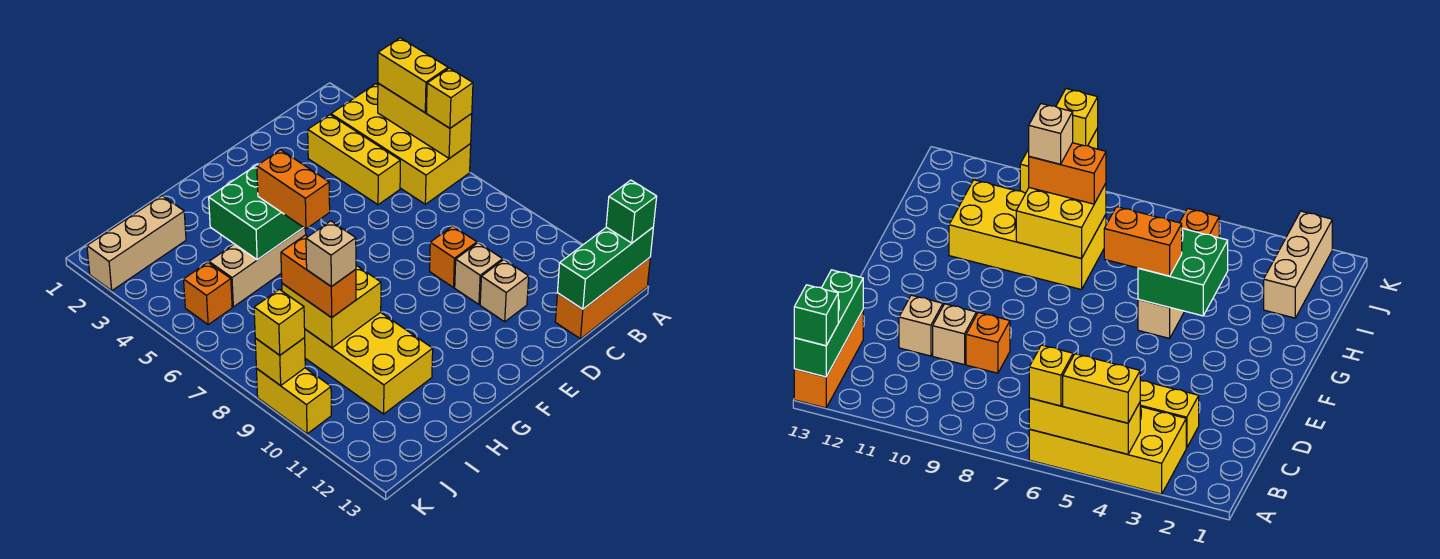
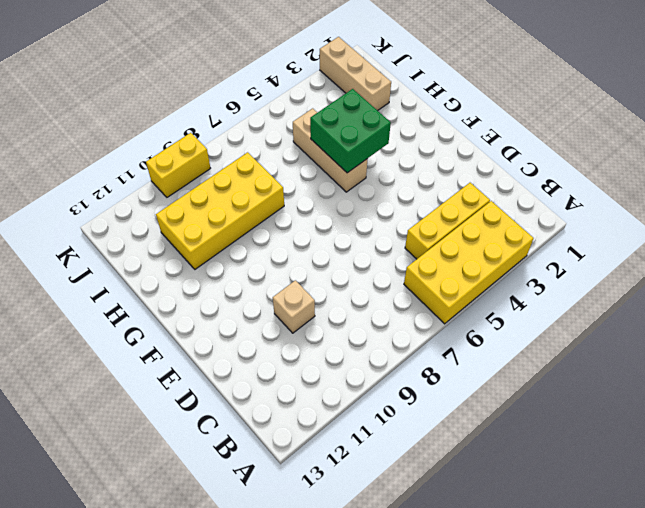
none -> orange brick A13:C13 level 1
none -> orange brick D9 level 1
none -> tan brick D11 level 1

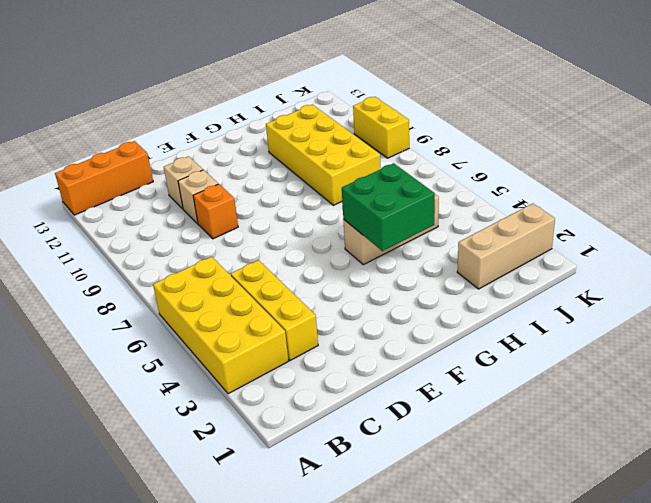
none -> orange brick J5 level 1
none -> yellow brick A4:A6 level 2
none -> green brick A13:C13 level 2

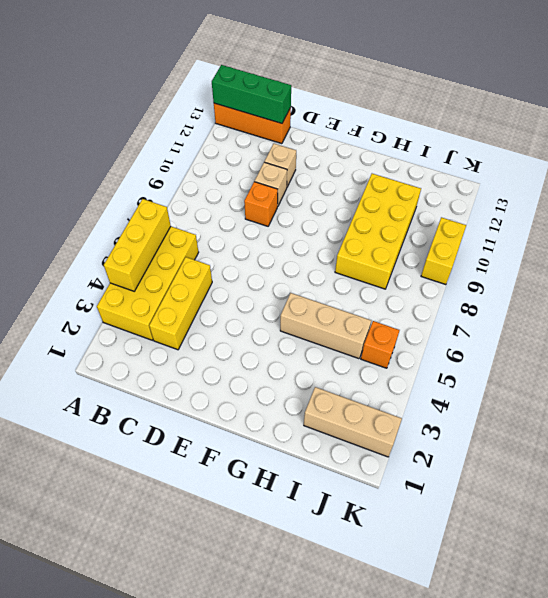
none -> green brick G4:H5 level 2
none -> yellow brick H8:I9 level 2
none -> yellow brick K9 level 2

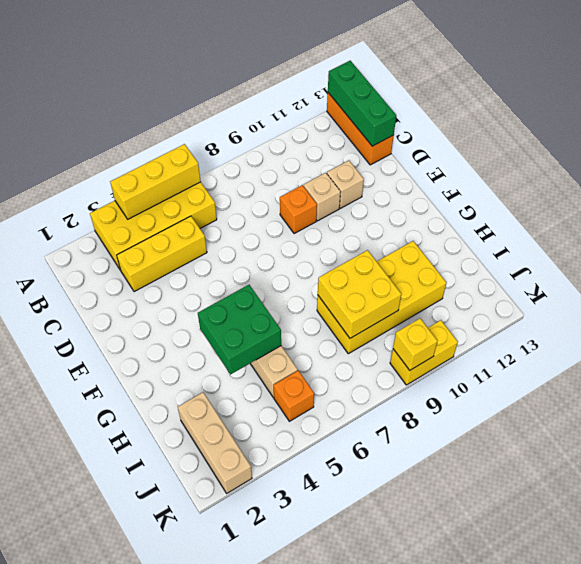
none -> yellow brick A4:A5 level 3
none -> yellow brick A6 level 3
none -> green brick A13 level 3

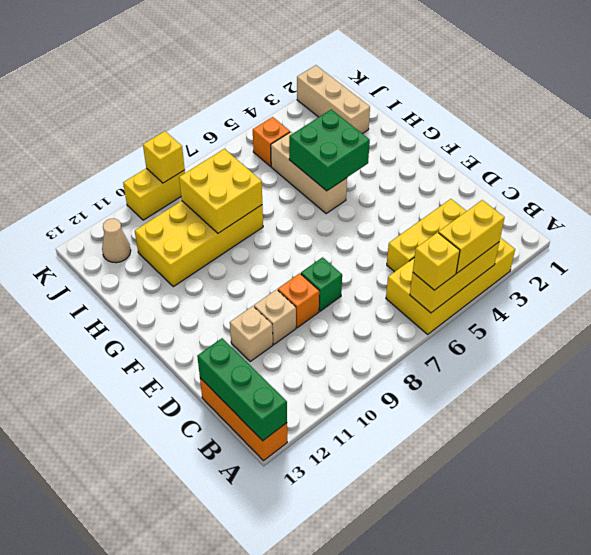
green brick D8 level 1 -> green brick A13 level 3
tan cone J12 level 1 -> none
none -> orange brick G5:G6 level 3
none -> orange brick I8:I9 level 3
none -> yellow brick K9 level 3

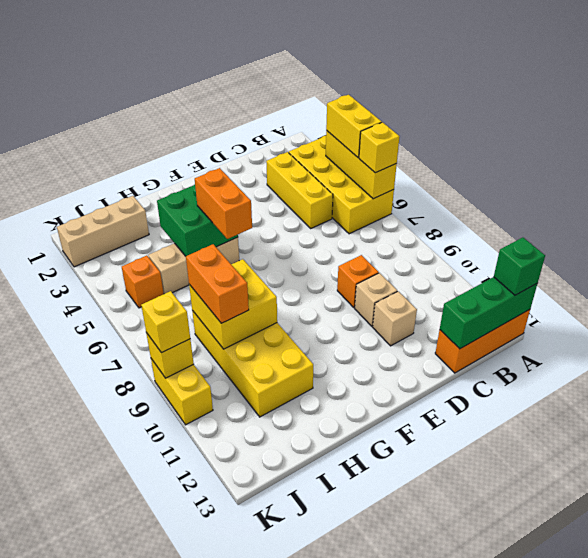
none -> tan brick I9 level 4

